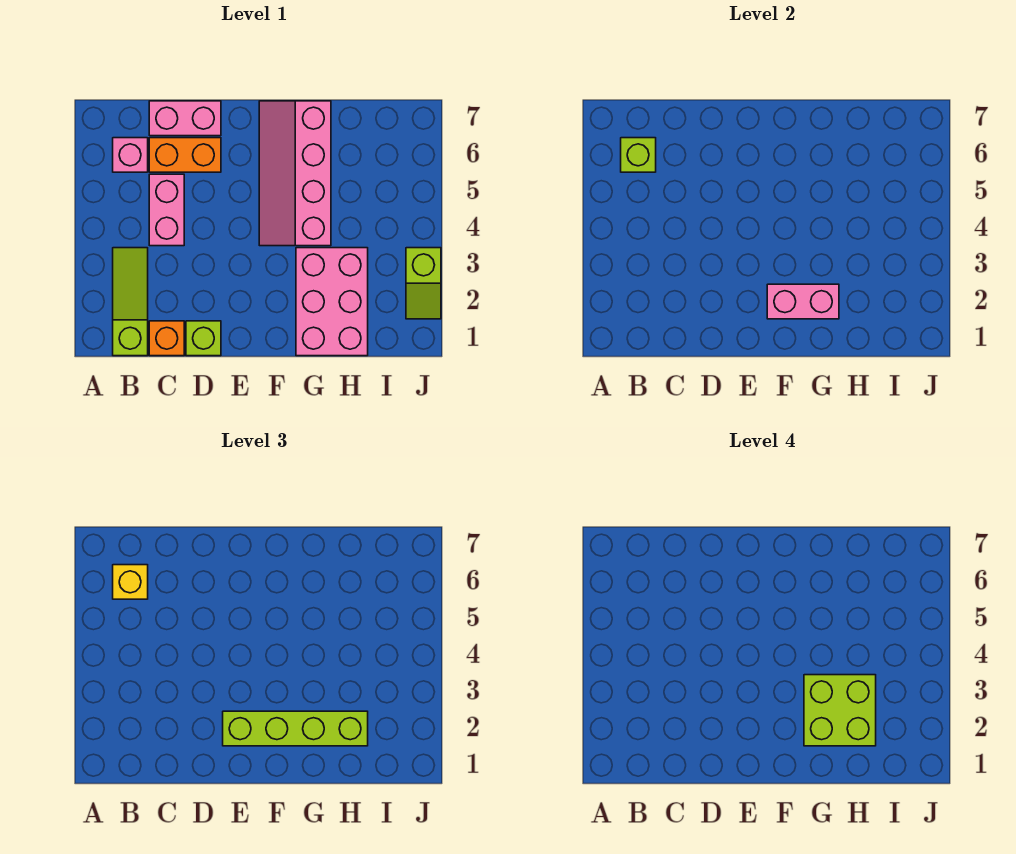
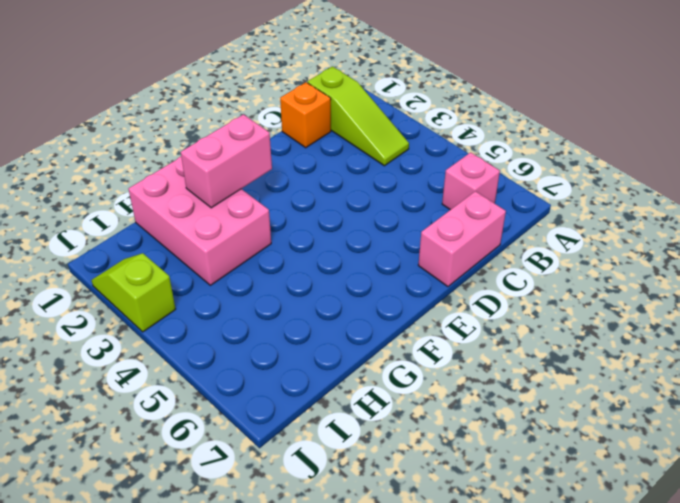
none -> pink brick C4:C5 level 1
none -> orange brick C6:D6 level 1
none -> lime brick D1 level 1

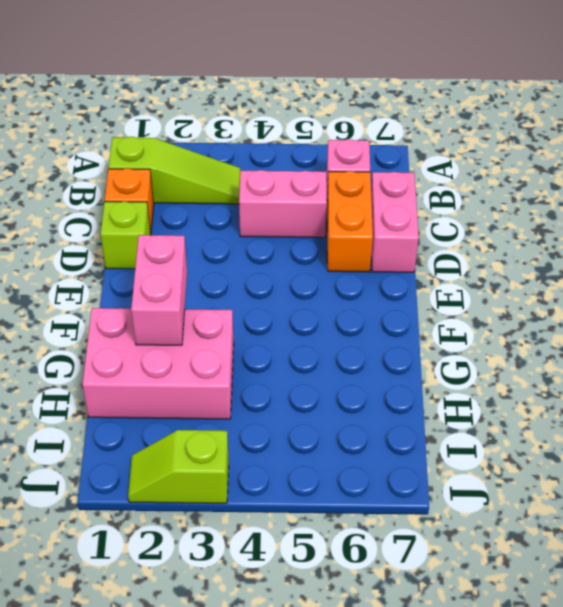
none -> pink slope F4:G7 level 1 top G
none -> lime brick B6 level 2
none -> yellow brick B6 level 3

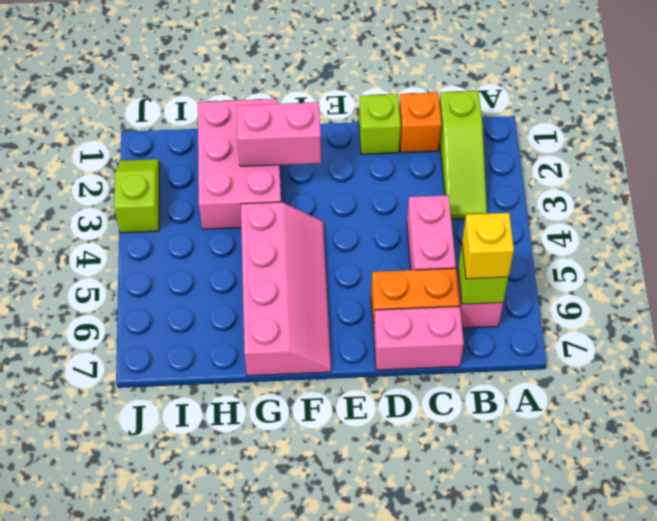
none -> lime brick E2:H2 level 3
none -> lime brick G2:H3 level 4

